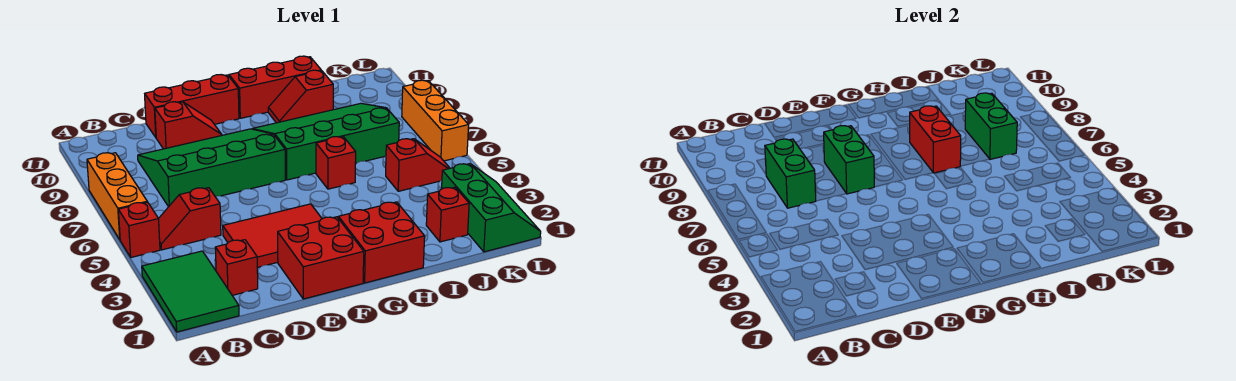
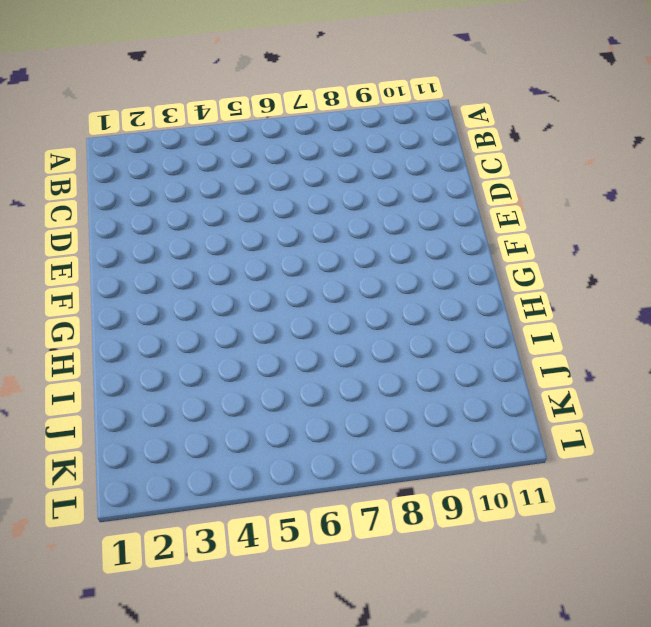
none -> green tile A1:B3 level 1
none -> red brick A5 level 1
none -> orange brick A6:A8 level 1

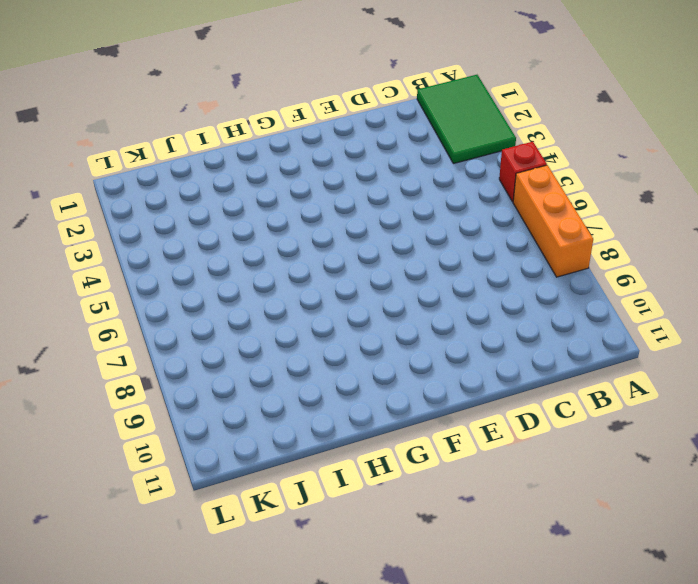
none -> red slope B5:C5 level 1 top C
none -> red brick C2 level 1
none -> green slope C7:F9 level 1 top 7

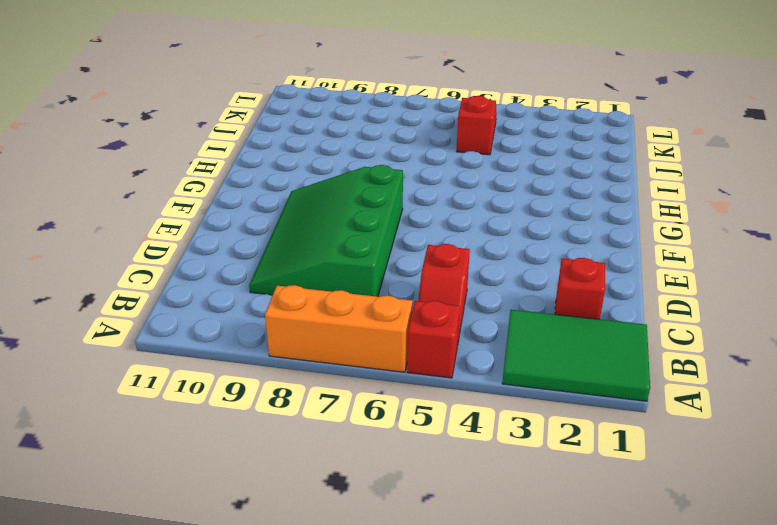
none -> red tile D3:F4 level 1
none -> red slope D10:E10 level 1 top D
none -> red brick D11:F11 level 1

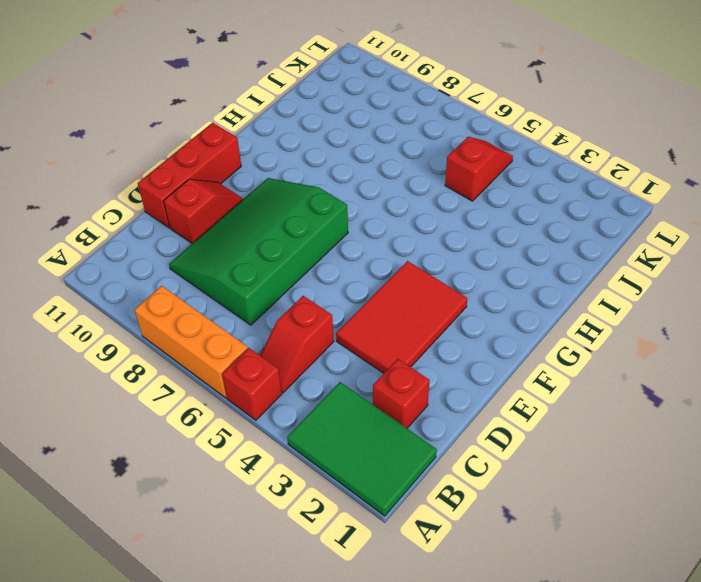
none -> red brick E1:F2 level 1
none -> red brick G1:H2 level 1
none -> green slope G7:J9 level 1 top 7

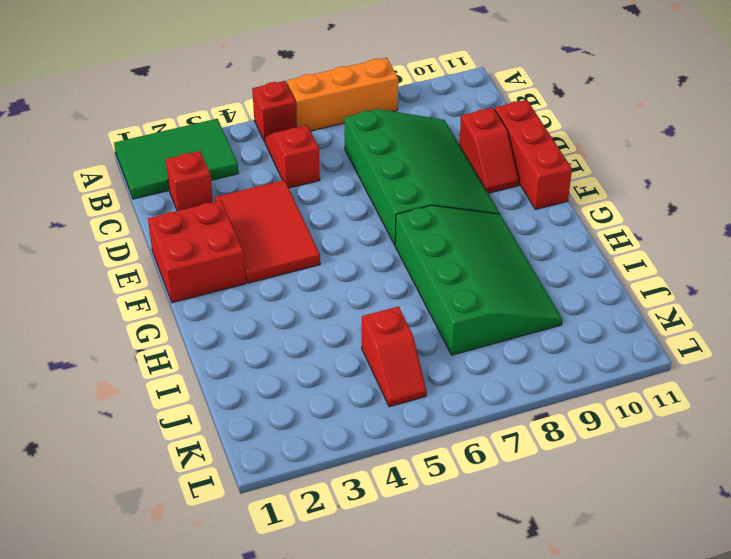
none -> red brick G1:H2 level 1
none -> red brick G11:I11 level 1
none -> red brick H6 level 1

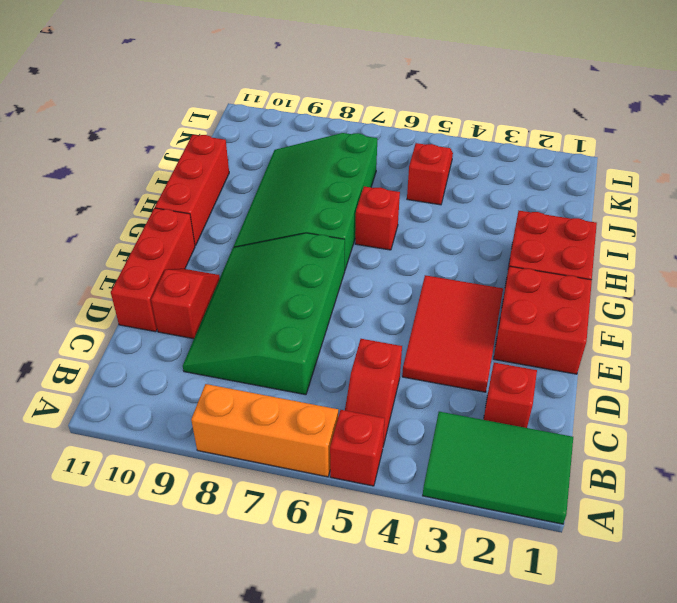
none -> red slope H10:I10 level 1 top I
none -> red brick J2 level 1
none -> green slope K1:L3 level 1 top K

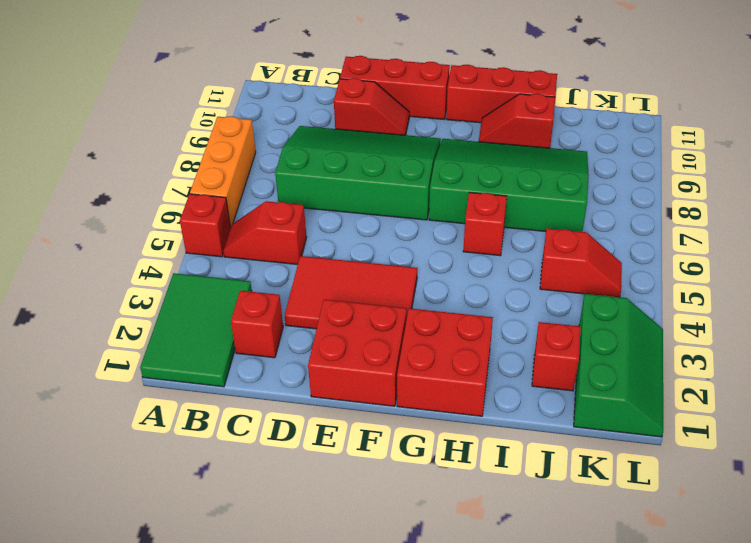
none -> orange brick L6:L8 level 1
none -> green brick C7:C8 level 2
none -> green brick E7:E8 level 2

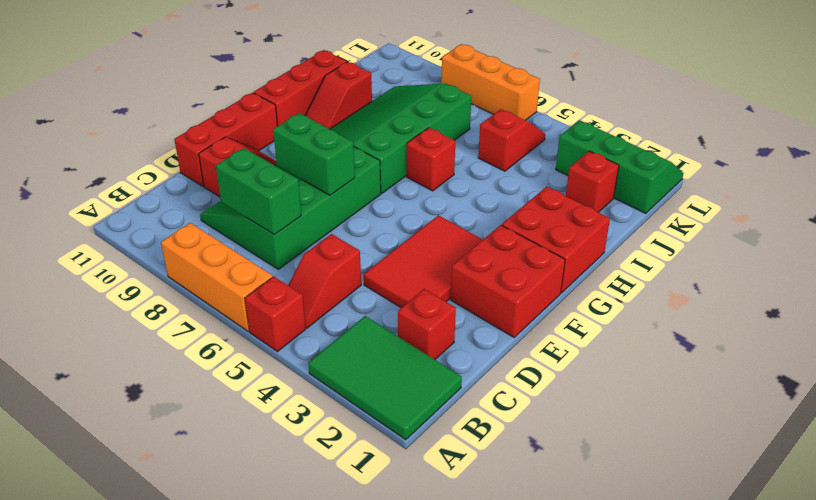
none -> red brick H7:H8 level 2
none -> green brick J7:J8 level 2

